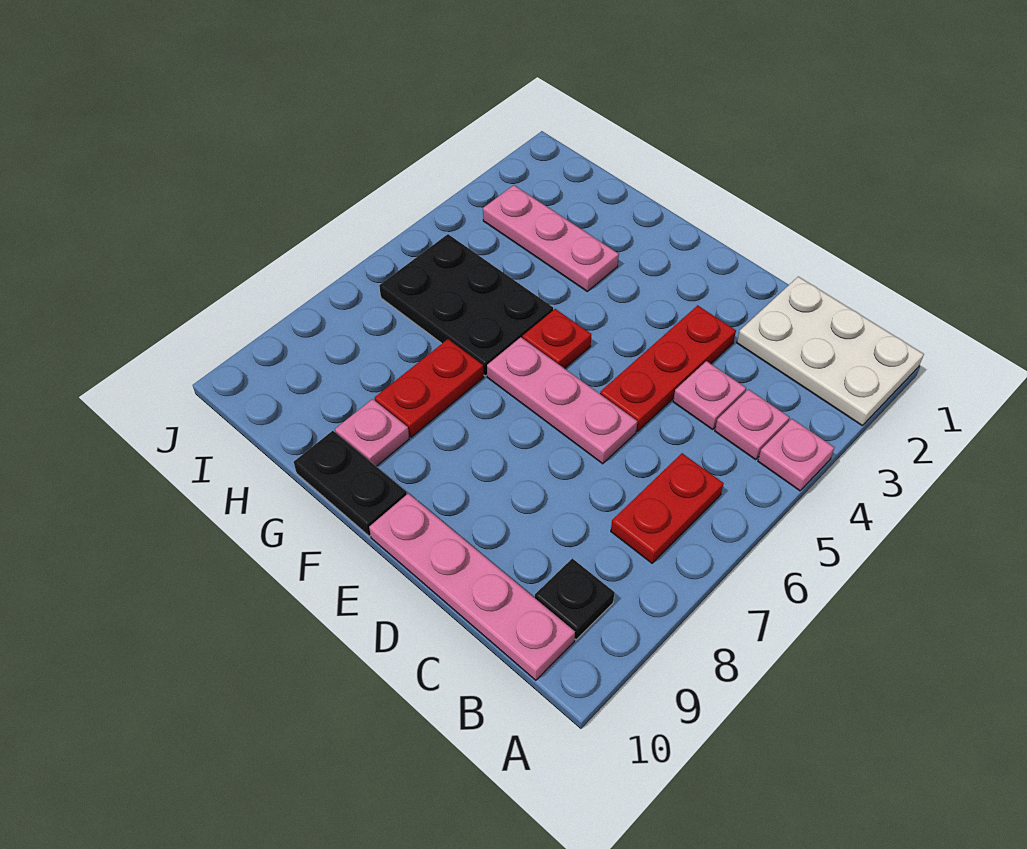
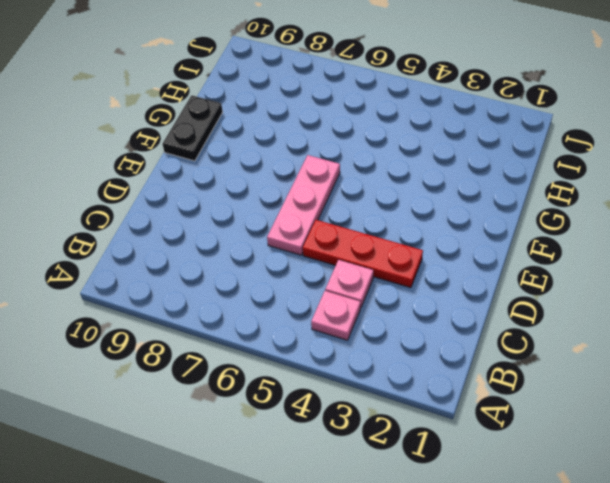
none -> white plate A1:C2 level 1
none -> pink plate A4 level 1
none -> red plate B6:B7 level 1

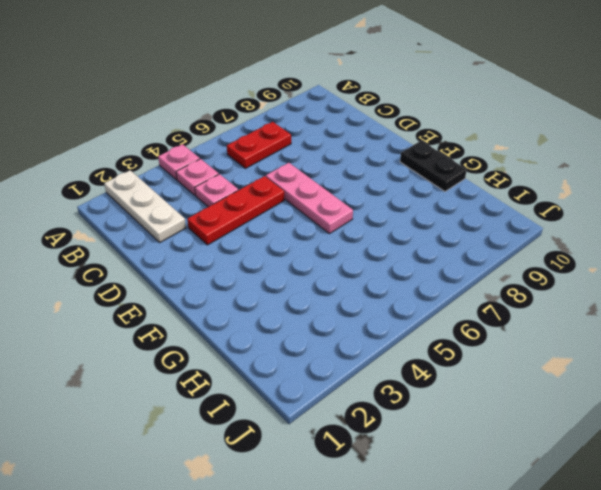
white plate A2:C2 level 1 -> white plate A1:C2 level 1
none -> black plate B9 level 1
none -> pink plate B10:E10 level 1
none -> red plate F5 level 1

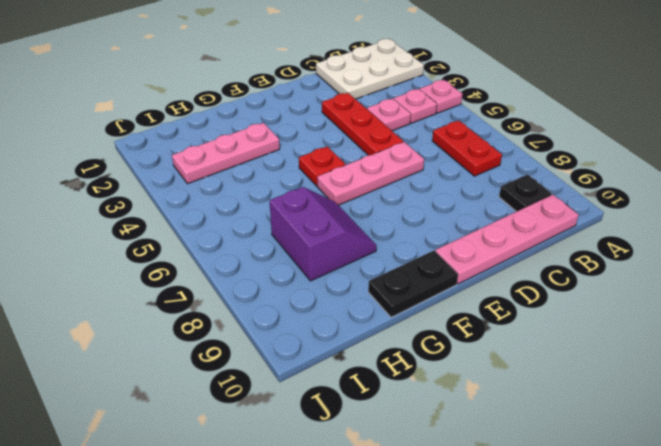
purple slope G7:H8 level 1 top H -> red plate G7:G8 level 1
none -> black plate G5:I6 level 1
none -> pink plate G9 level 1

